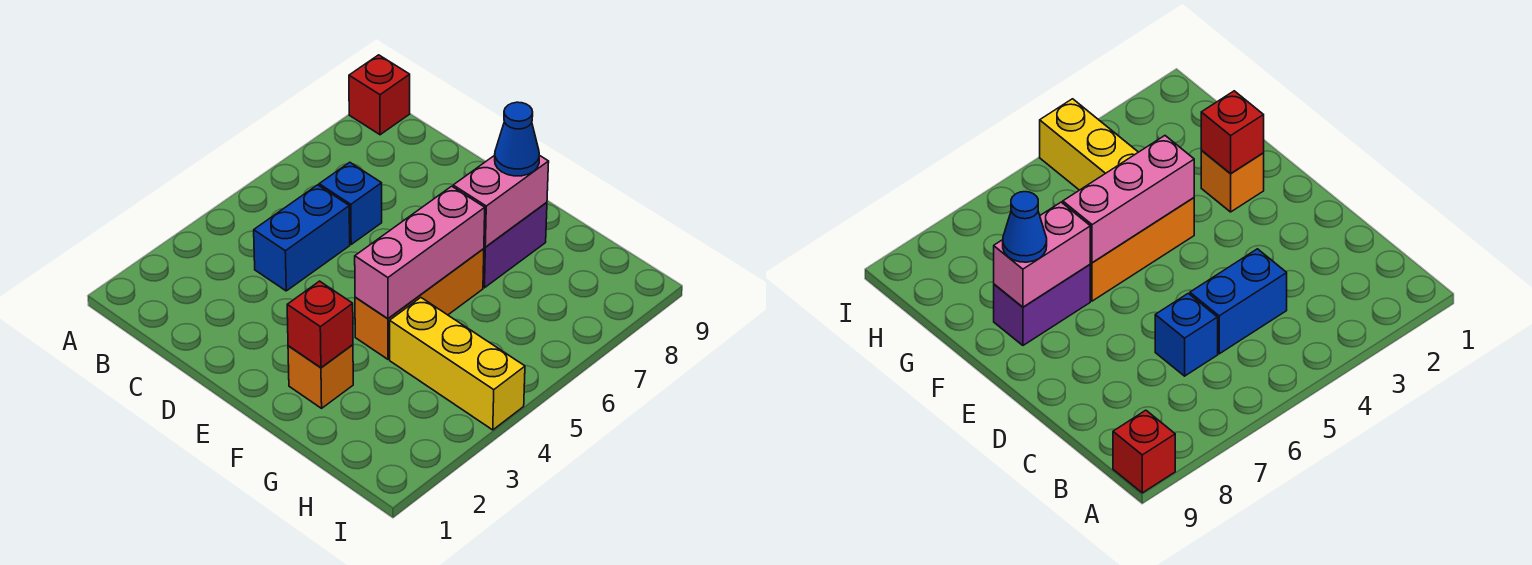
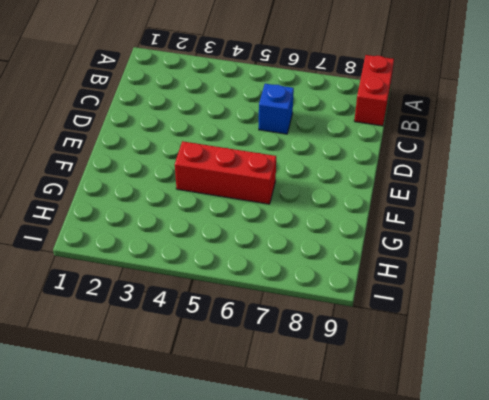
red brick A9:B9 level 1 -> red brick A9 level 1
red brick F4:F6 level 1 -> orange brick F4:F6 level 1
none -> blue brick C4:C5 level 1
none -> orange brick F2 level 1

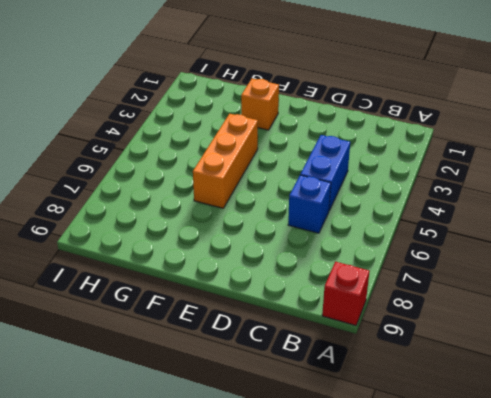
none -> purple brick F7:F8 level 1
none -> yellow brick G4:I4 level 1

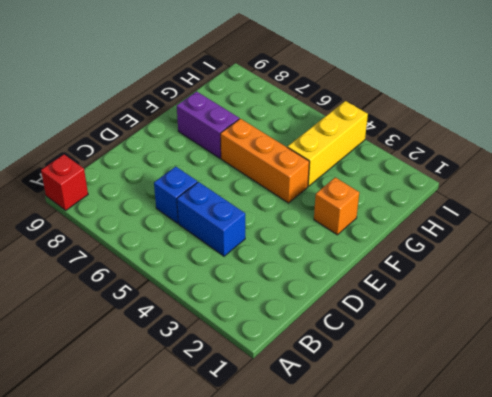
none -> red brick F2 level 2
none -> pink brick F4:F6 level 2

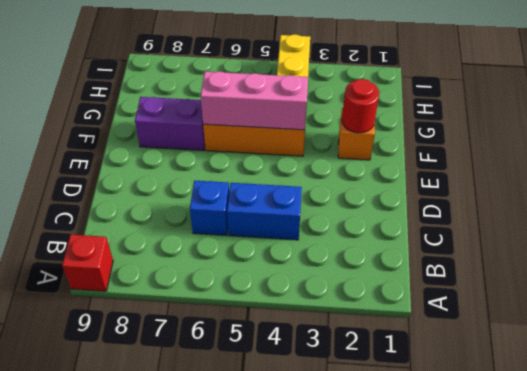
red round brick F2 level 2 -> red brick F2 level 2
none -> pink brick F7:F8 level 2
none -> blue cone F8 level 3

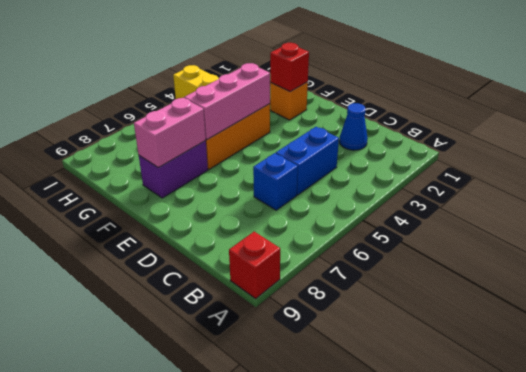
blue cone C2 level 1 -> blue cone F8 level 3

